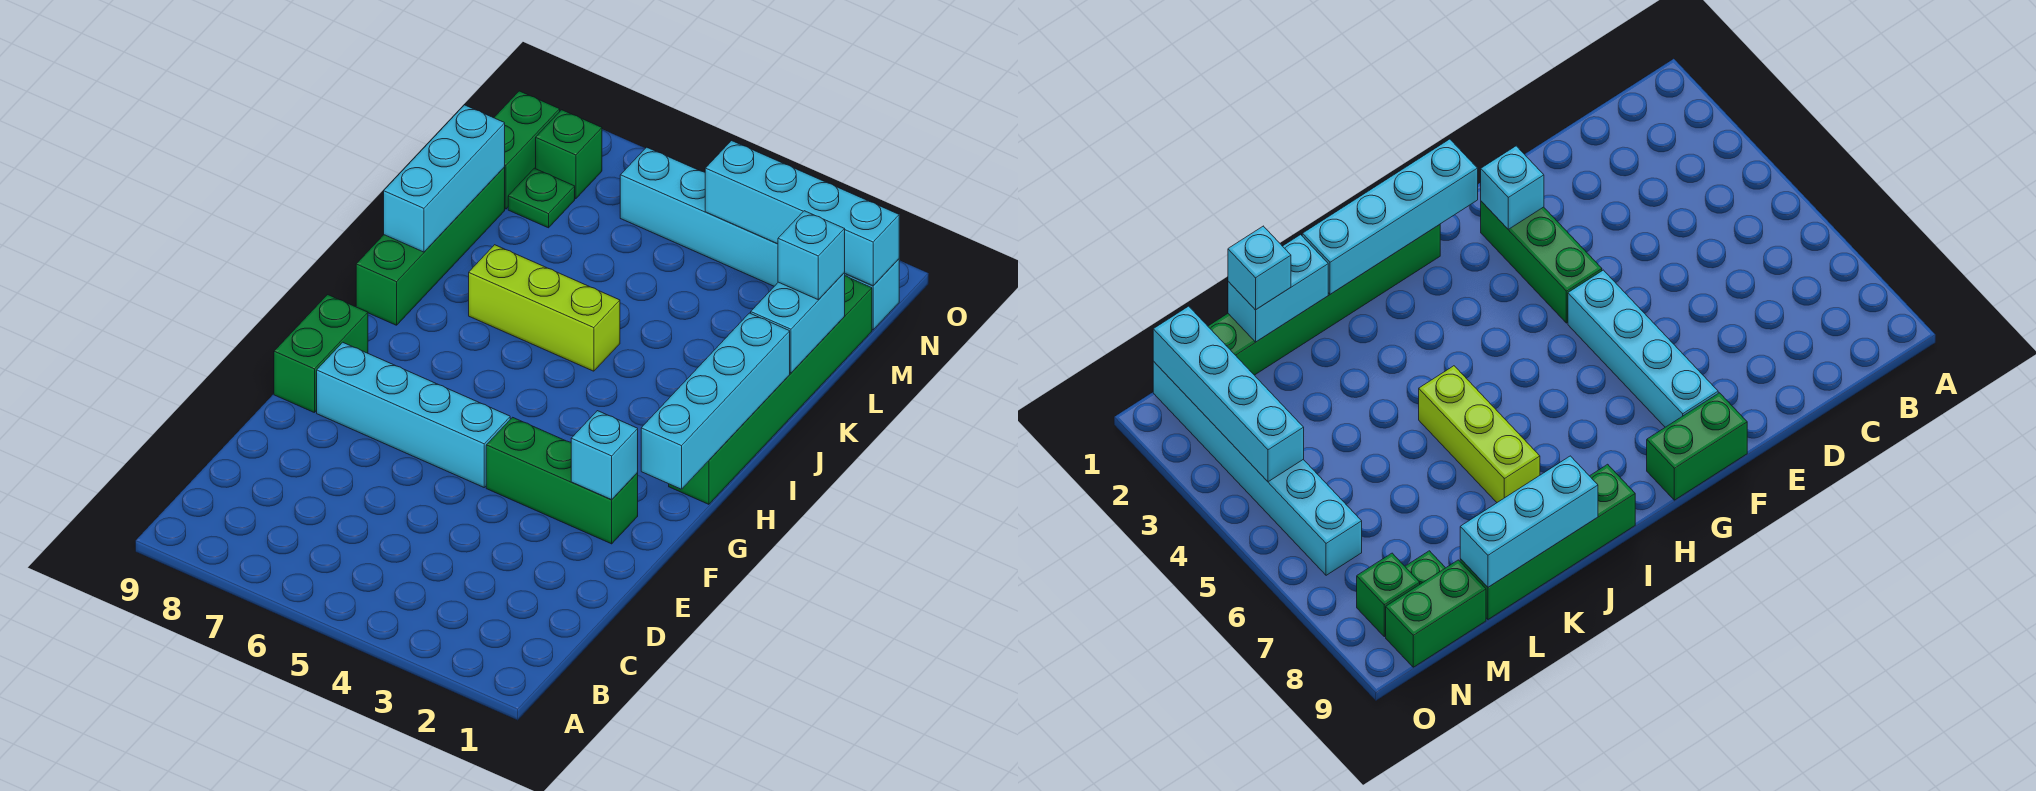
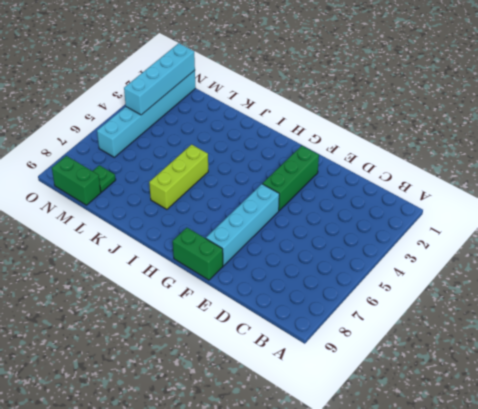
none -> green brick H1:M1 level 1
none -> green brick I9:L9 level 1
none -> green brick N8 level 1

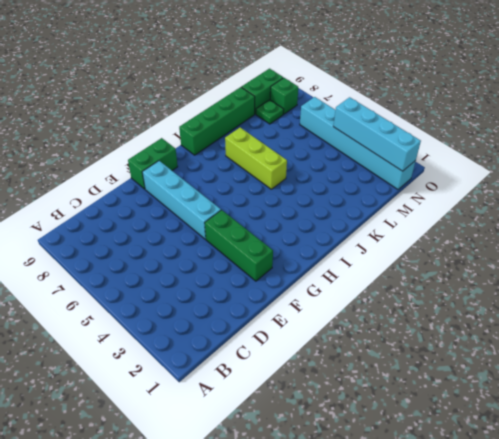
none -> green brick H1:M1 level 1
none -> cyan brick F2 level 2
none -> cyan brick G1:J1 level 2

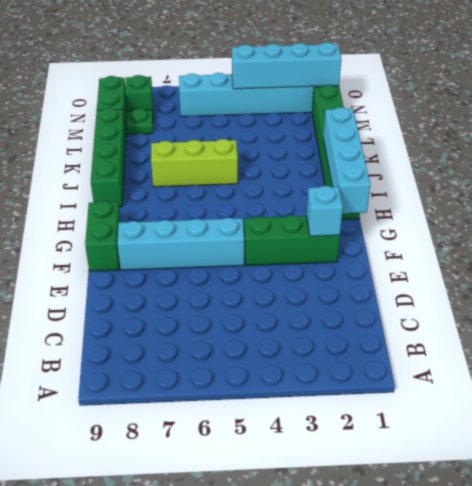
none -> cyan brick J9:L9 level 2
none -> cyan brick K1:L1 level 2
none -> cyan brick L1 level 3

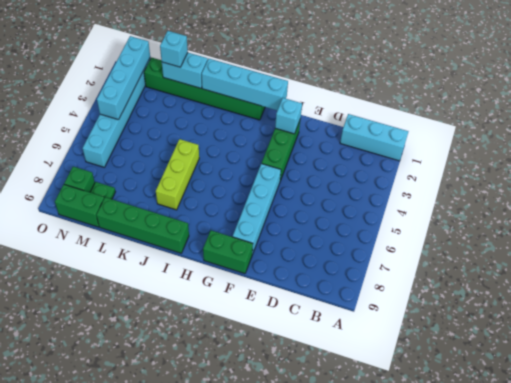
cyan brick A1:C1 level 1 -> cyan brick J9:L9 level 2

